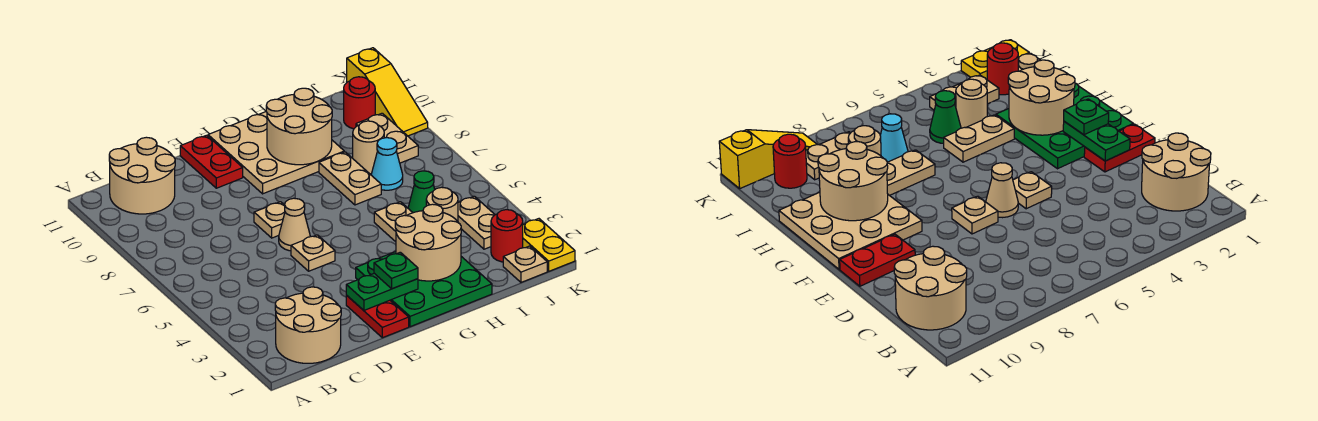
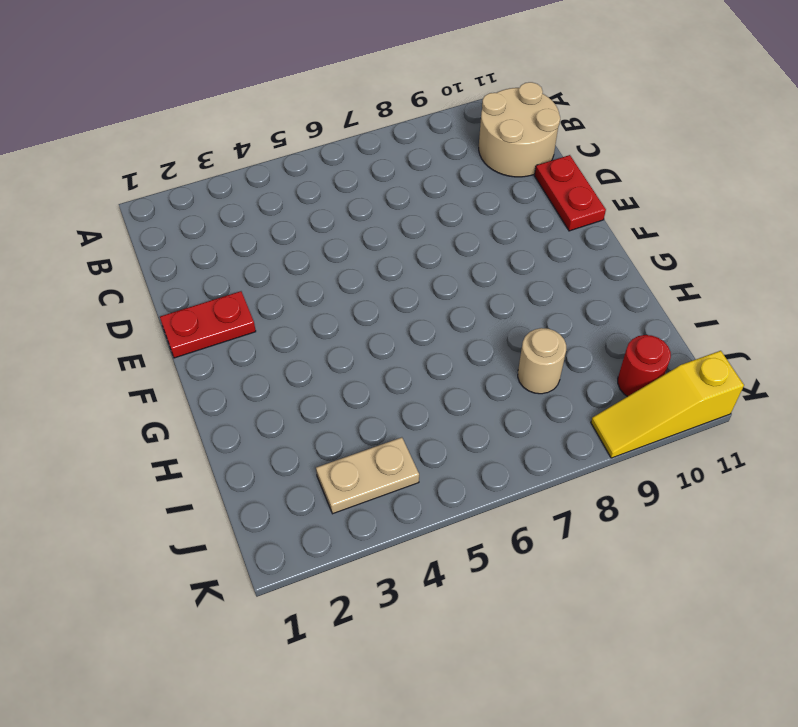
red plate D11:E11 level 1 -> red plate E10:E11 level 1
none -> tan round brick B1:C2 level 1
none -> tan plate E5 level 1
none -> tan cone E6 level 1

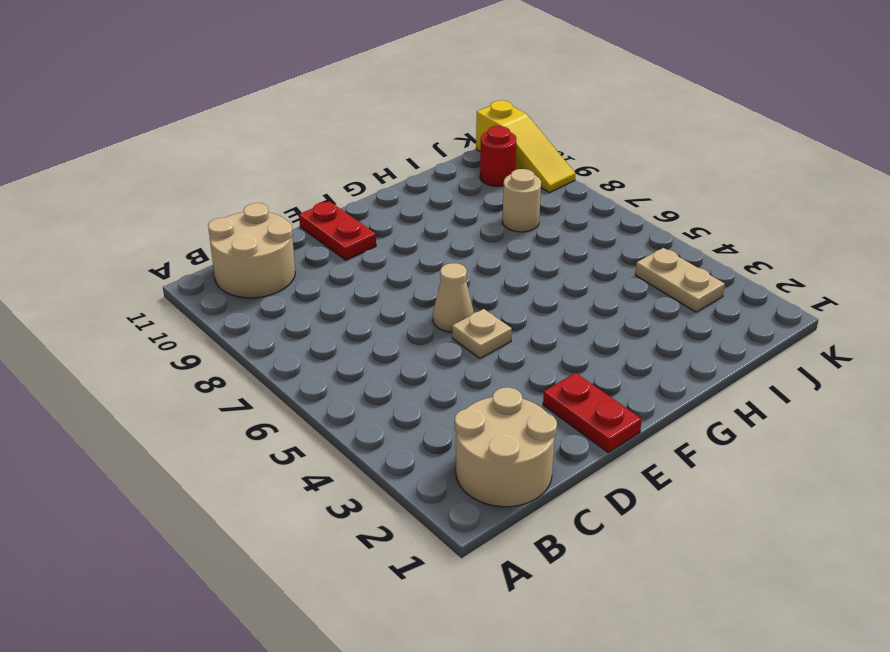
none -> tan plate E7 level 1
none -> green plate F1:H3 level 1
none -> tan plate F9:H11 level 1

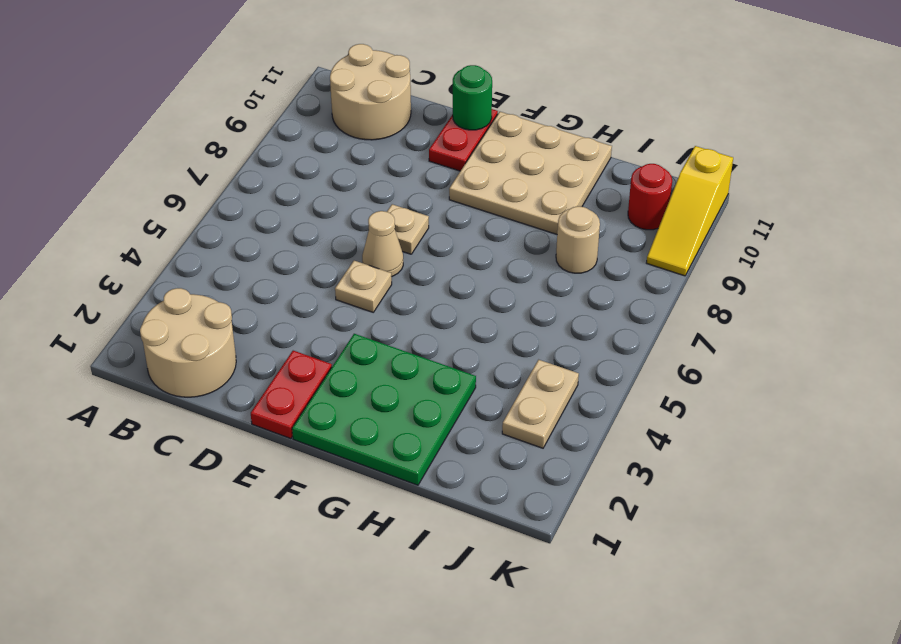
green round brick E11 level 2 -> none
none -> tan plate H4:H5 level 1
none -> tan plate H7:H8 level 1
none -> tan round brick I4 level 1

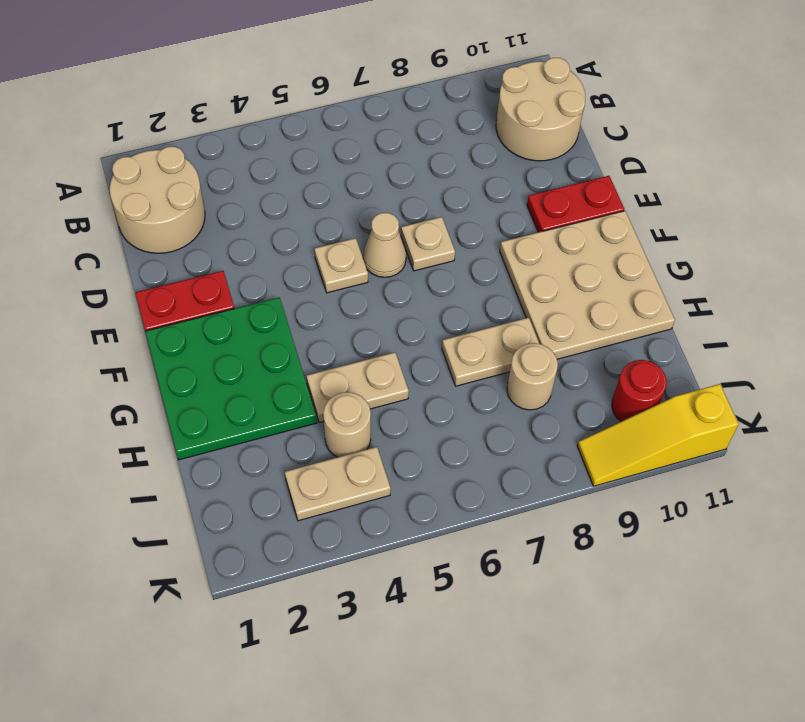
none -> green cone I5 level 1
none -> cyan cone I7 level 1
none -> tan plate J1 level 1

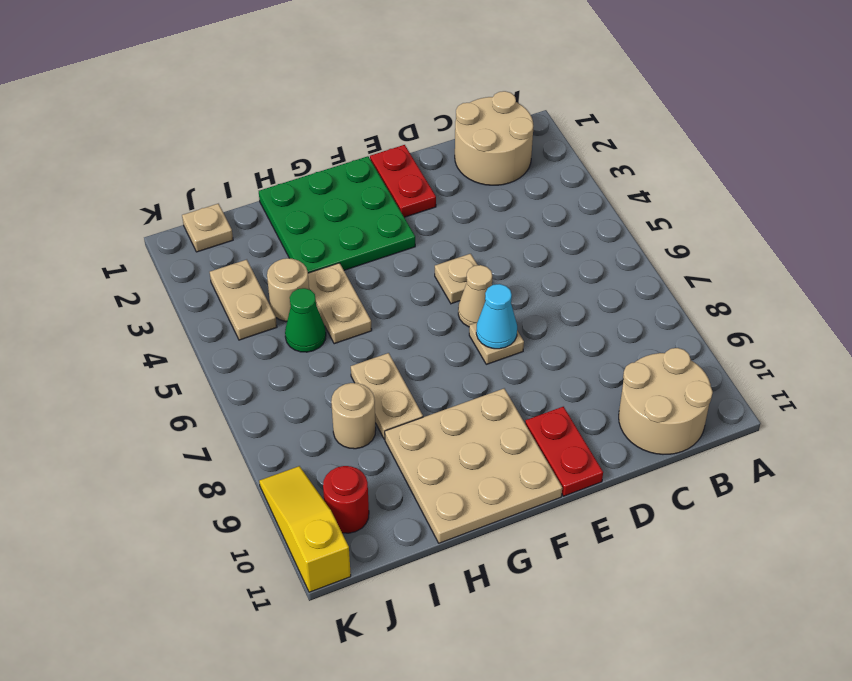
cyan cone E7 level 2 -> cyan cone I7 level 1
none -> red round brick J2 level 1
none -> tan plate J8:J9 level 1
none -> yellow plate K1:K2 level 1

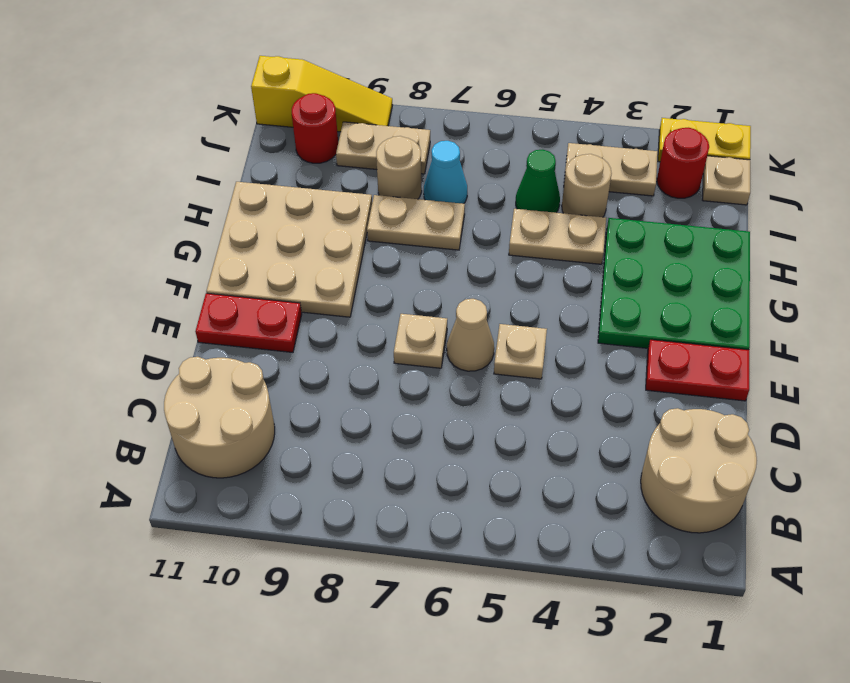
none -> green plate E2:F2 level 2
none -> tan round brick G2:H3 level 2
none -> tan round brick G9:H10 level 2

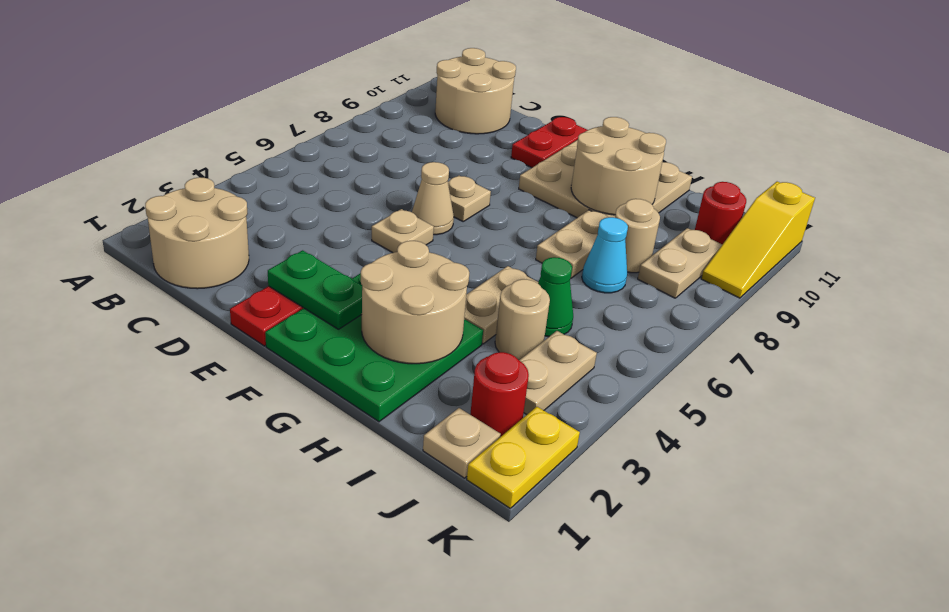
none -> green plate F2 level 3

